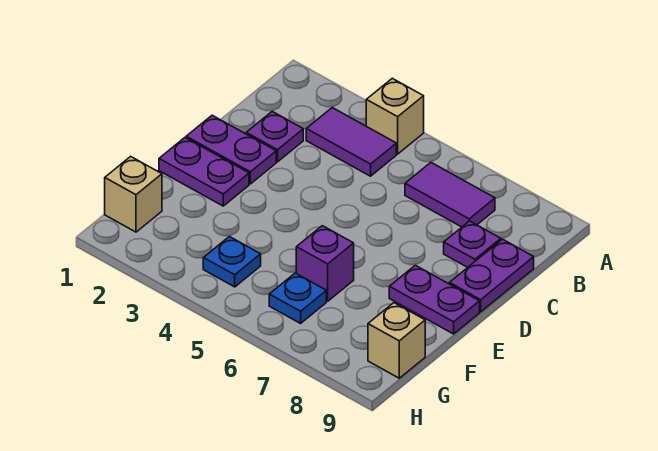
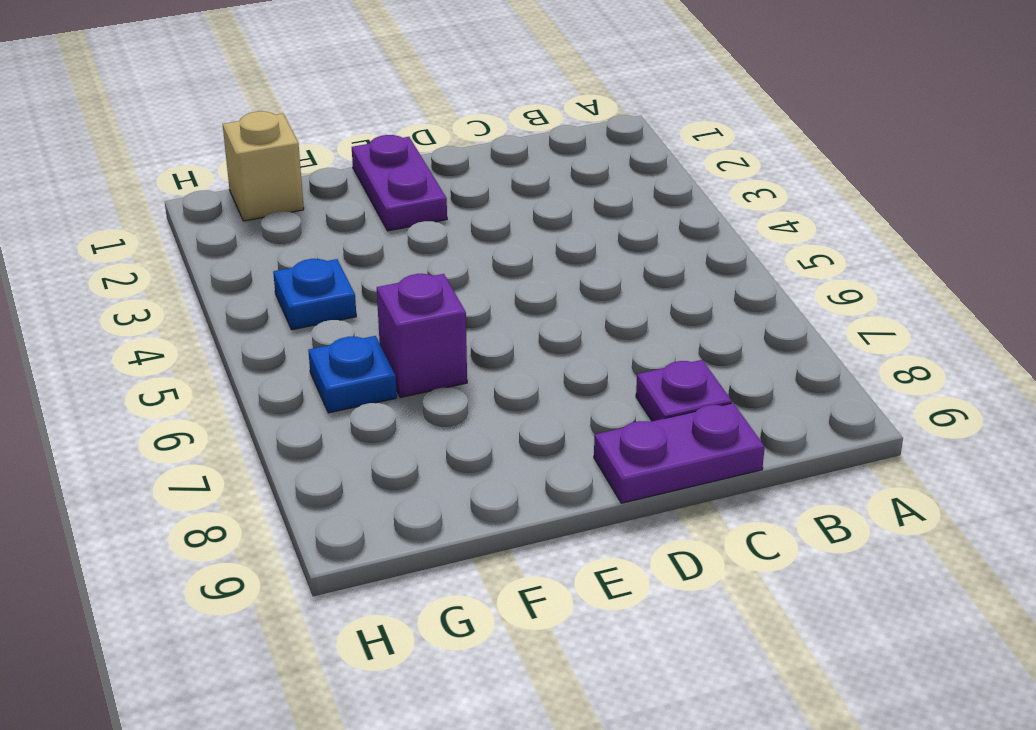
none -> tan brick A4 level 1
none -> purple tile B3:B4 level 1
none -> purple tile B6:B7 level 1

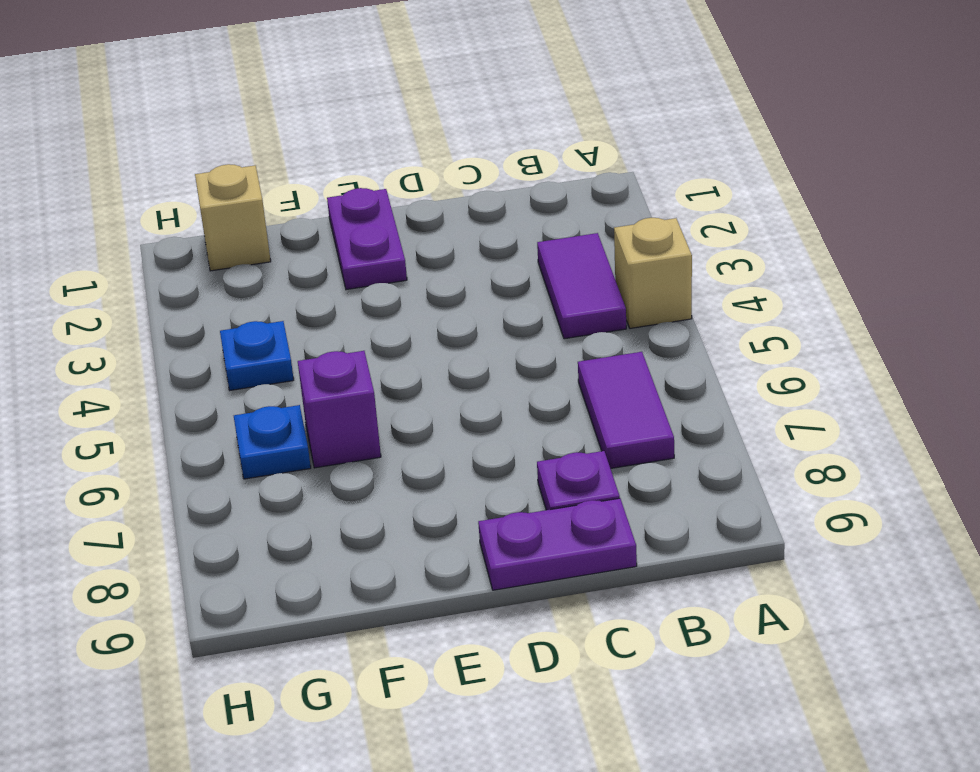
none -> purple plate C2 level 1
none -> purple plate D1:D2 level 1
none -> purple plate E8:E9 level 1

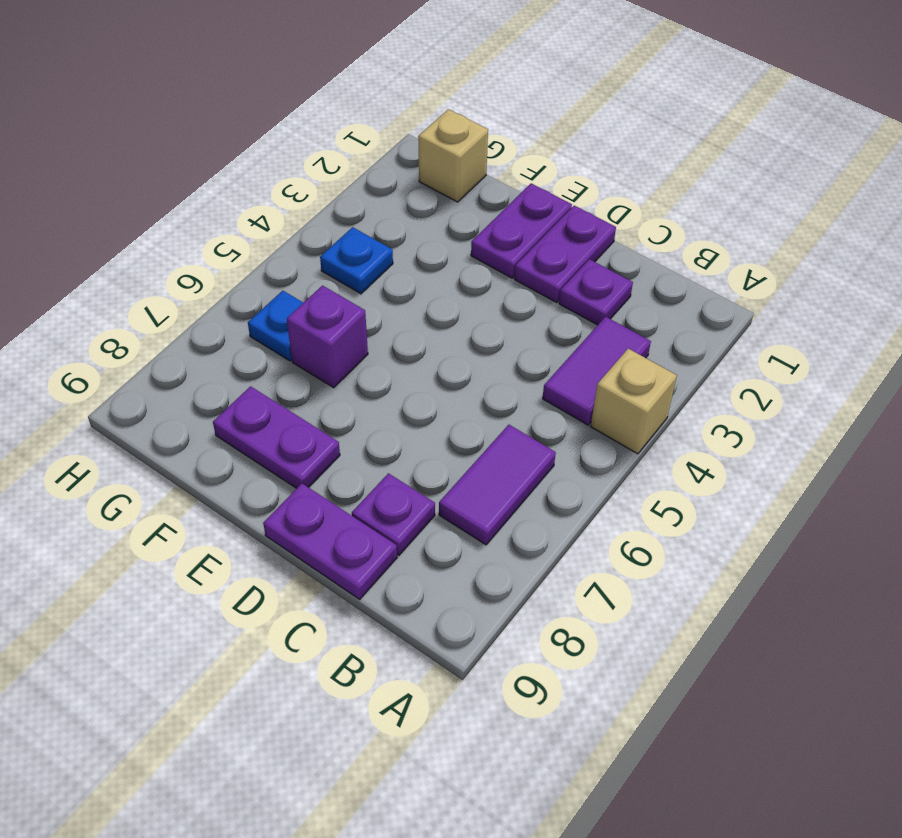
purple plate E8:F8 level 1 -> purple plate E8:E9 level 1
none -> tan brick G9 level 1

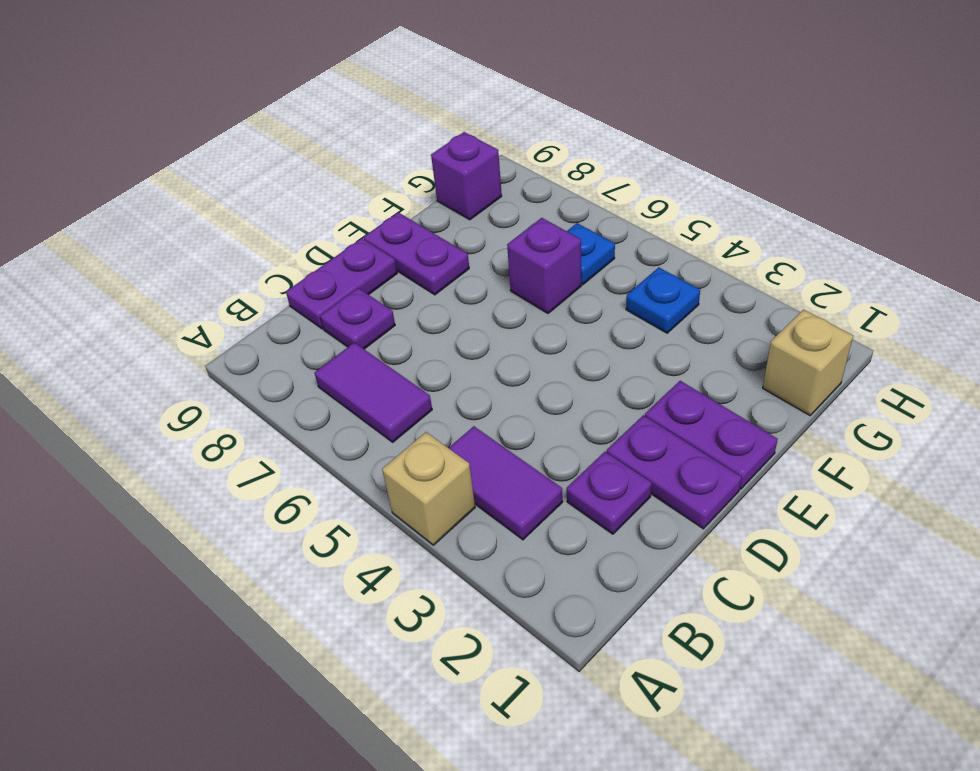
purple brick G9 level 1 -> tan brick G9 level 1

